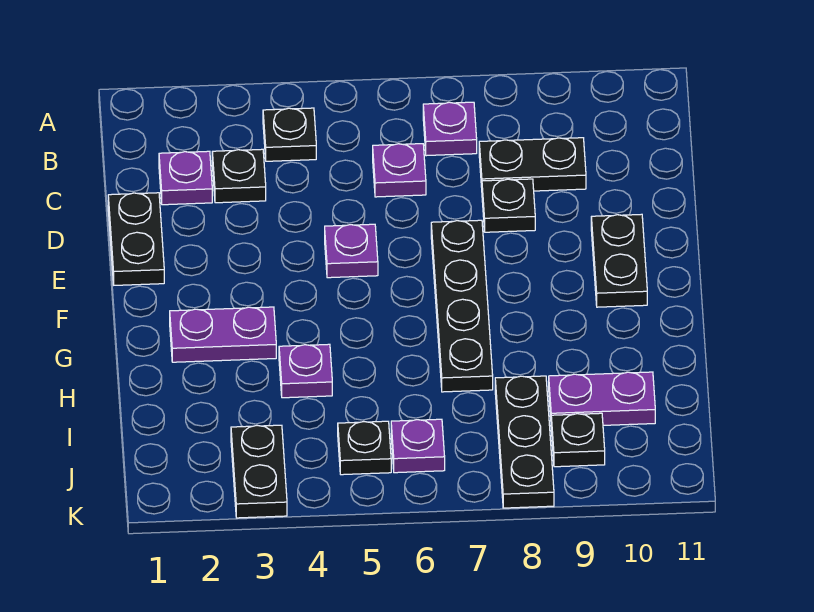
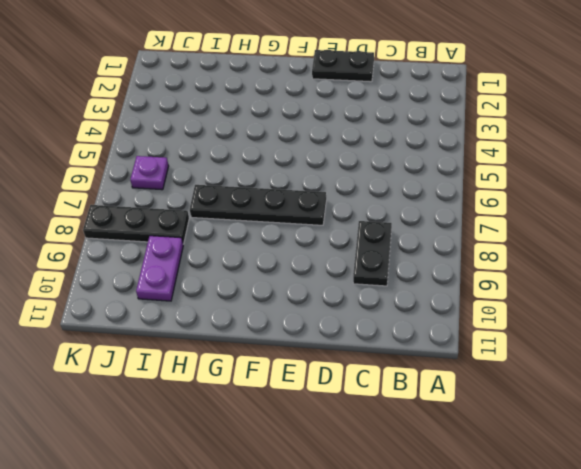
none -> black plate B4 level 1
none -> purple plate B7 level 1
none -> purple plate C2 level 1

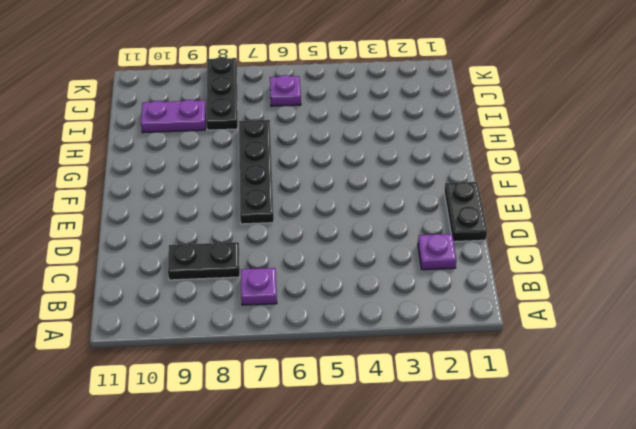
none -> black plate B4 level 1
none -> black plate C3 level 1
none -> purple plate C6 level 1

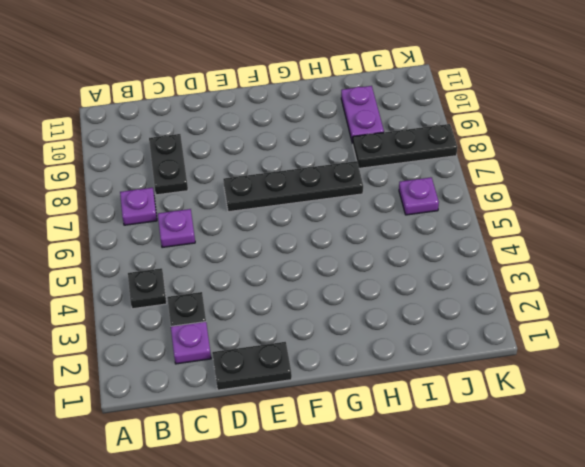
none -> black plate D8 level 1
none -> purple plate E5 level 1
none -> black plate E10:F10 level 1

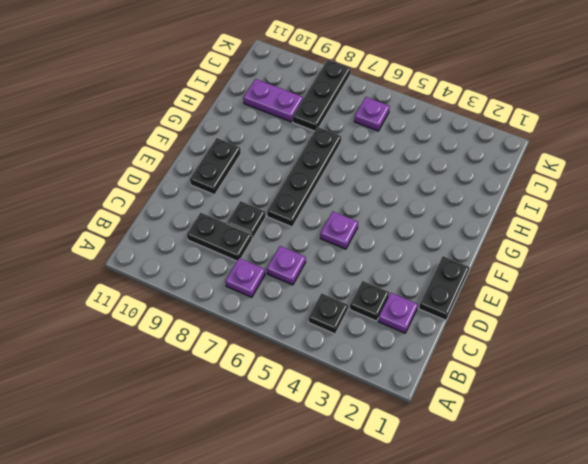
none -> purple plate G2:G3 level 1
none -> purple plate H4 level 1
none -> black plate J3:K3 level 1

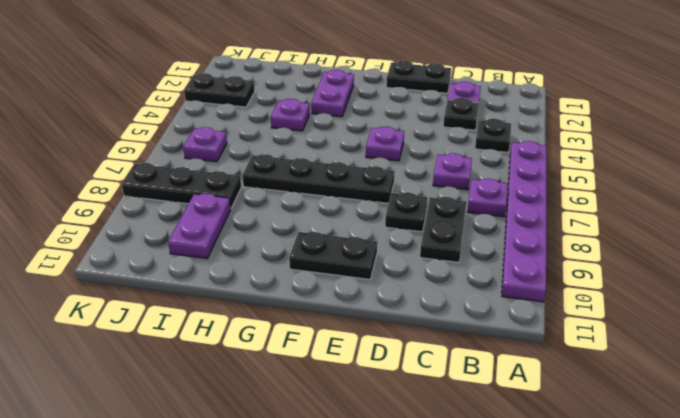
purple plate A5:A10 level 1 -> none
none -> black plate J5 level 1
none -> black plate J9 level 1

